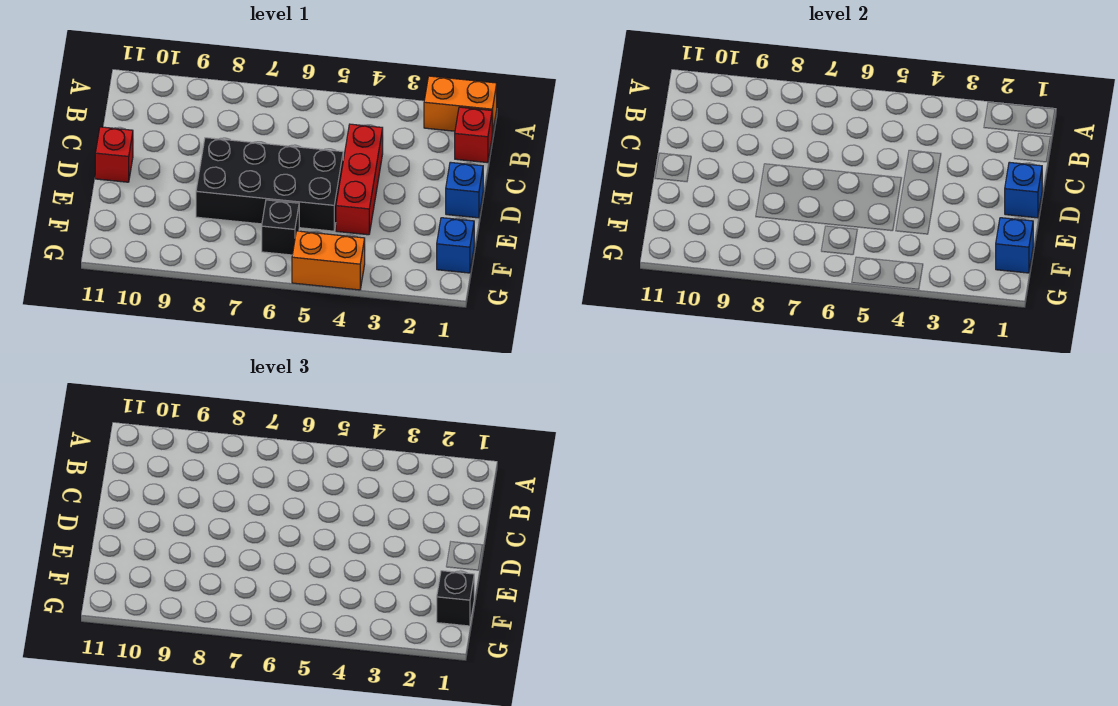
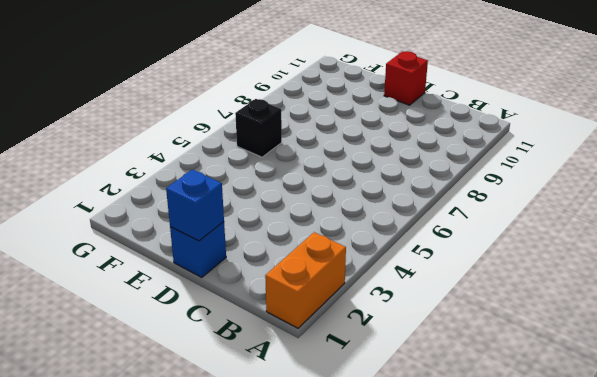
none -> red brick B1 level 1
none -> red brick C4:E4 level 1
none -> black brick D5:E8 level 1

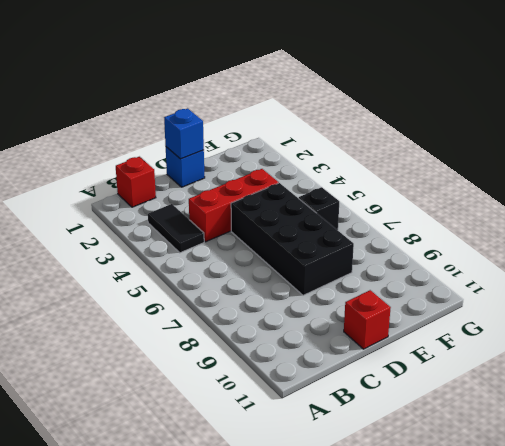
black tile B3:B4 level 1 -> none
none -> orange brick A1:A2 level 1
none -> blue brick F1 level 1
none -> orange brick G4:G5 level 1

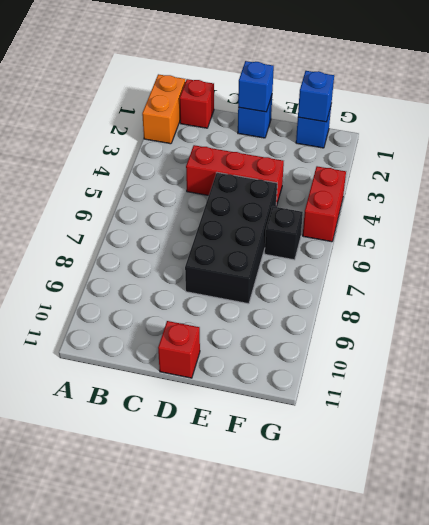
red brick G4:G5 level 1 -> orange brick G4:G5 level 1
none -> black brick F1 level 3

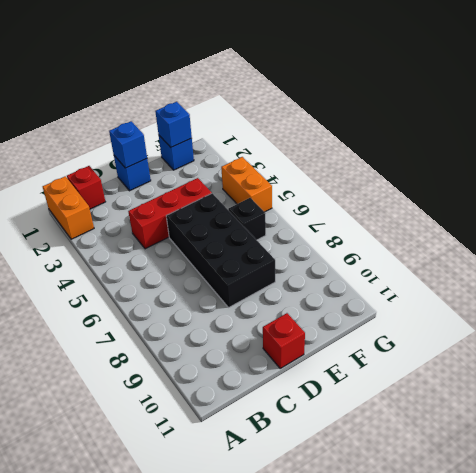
none -> black brick F1 level 3

